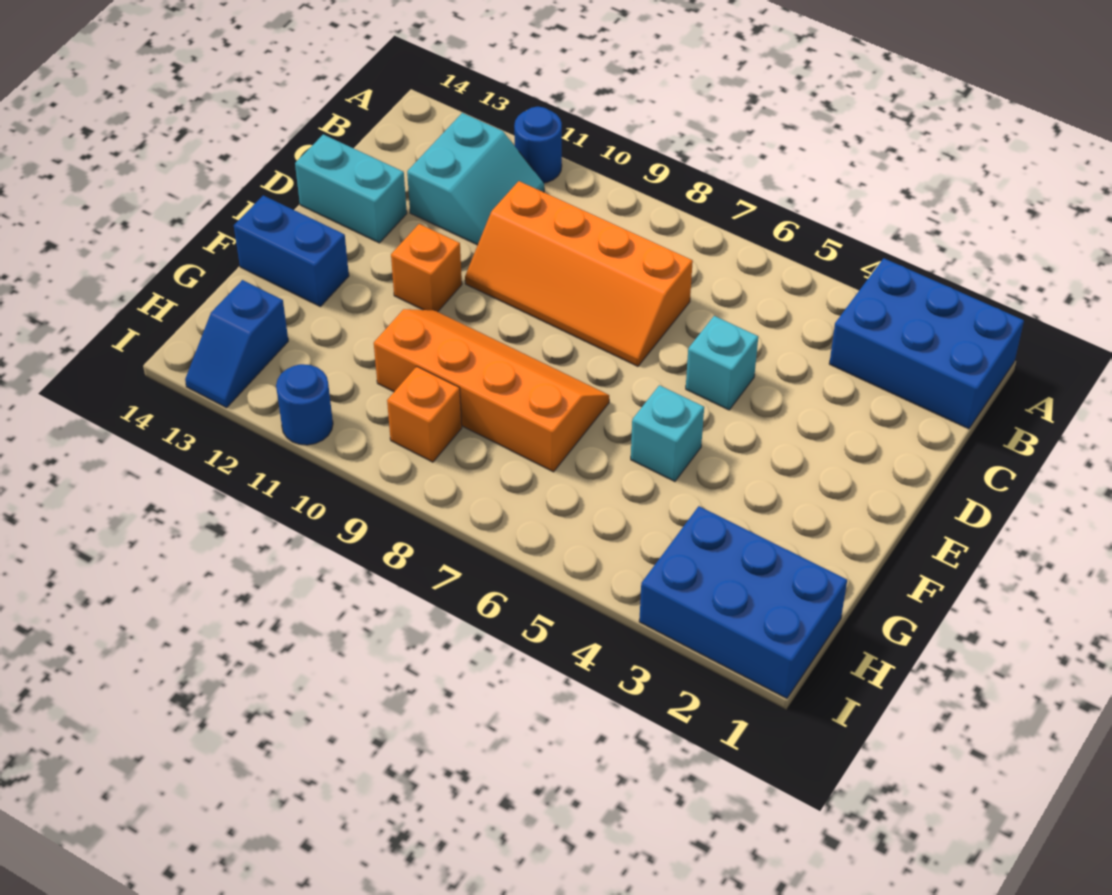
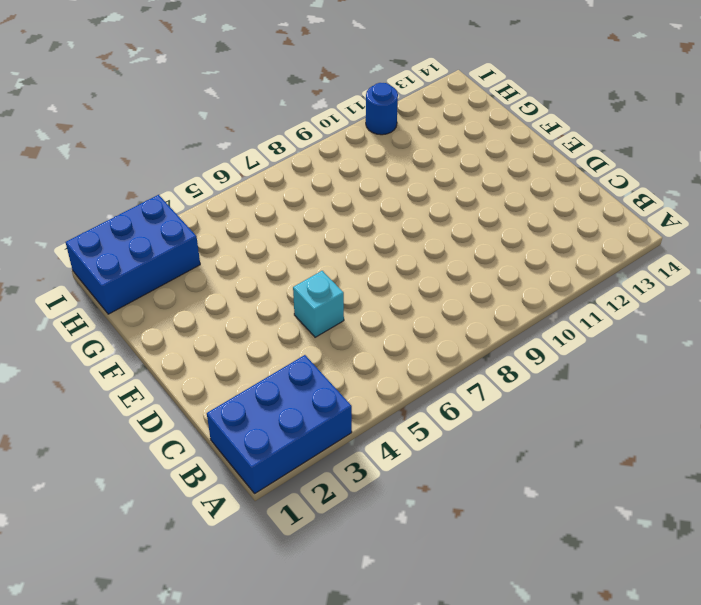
none -> blue round brick A11 level 1
none -> cyan slope B11:C12 level 1 top 12
none -> orange slope C7:D10 level 1 top C

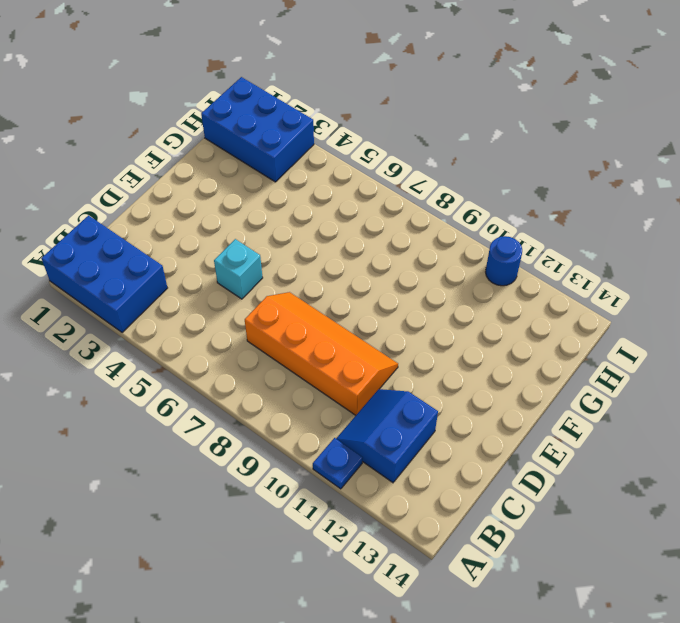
blue plate A11 level 1 -> blue round brick A11 level 1
blue slope B11:C12 level 1 top 12 -> cyan slope B11:C12 level 1 top 12
none -> cyan brick D13:D14 level 1
none -> orange brick E11 level 1
none -> cyan brick F5 level 1

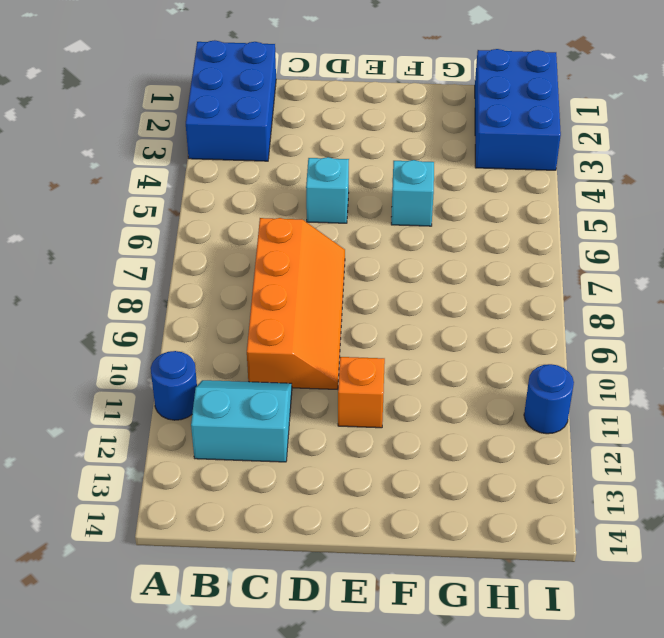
none -> cyan brick D13:D14 level 1
none -> orange slope F7:G10 level 1 top G
none -> blue brick F13:F14 level 1

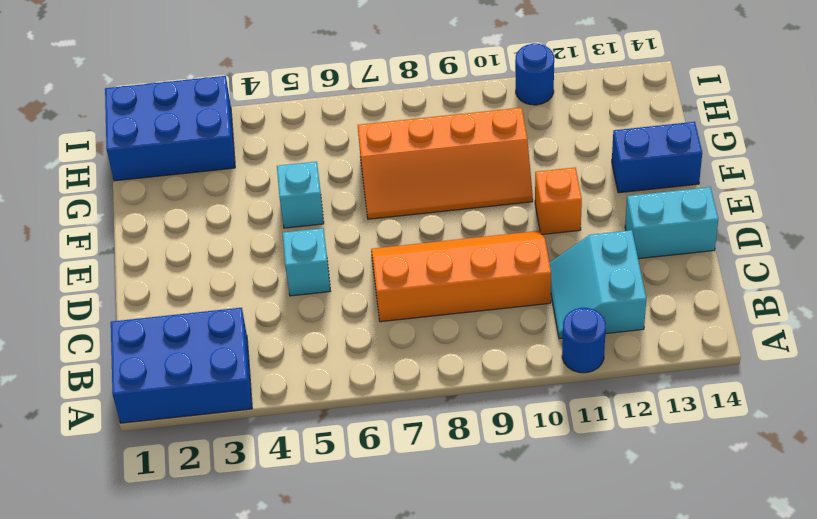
none -> orange brick H9 level 1
none -> blue slope H13:I13 level 1 top H

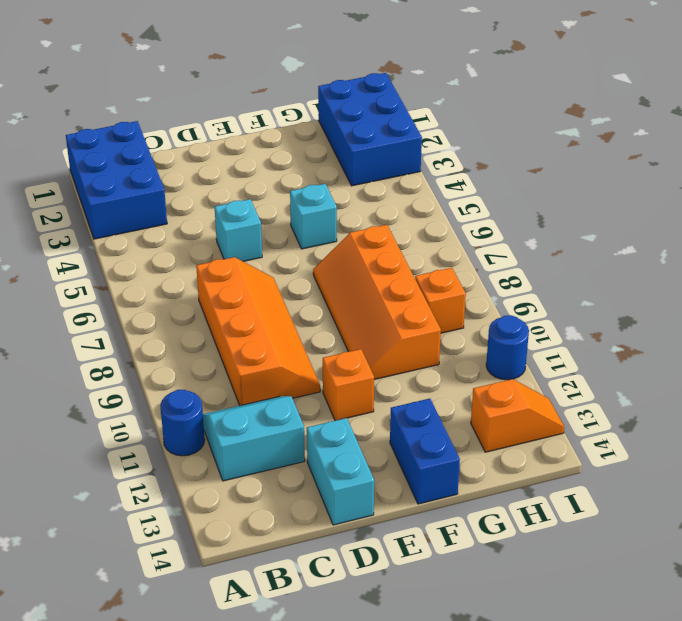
orange slope H13:I13 level 1 top H -> blue slope H13:I13 level 1 top H

